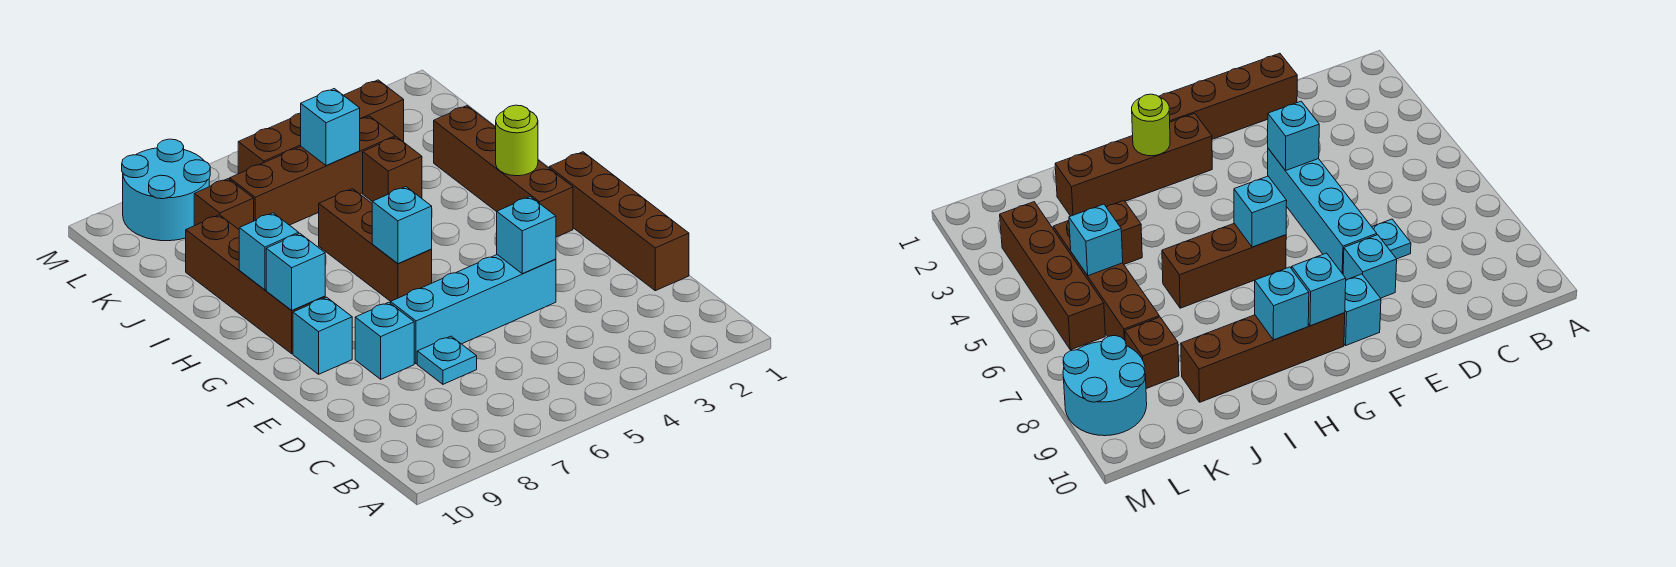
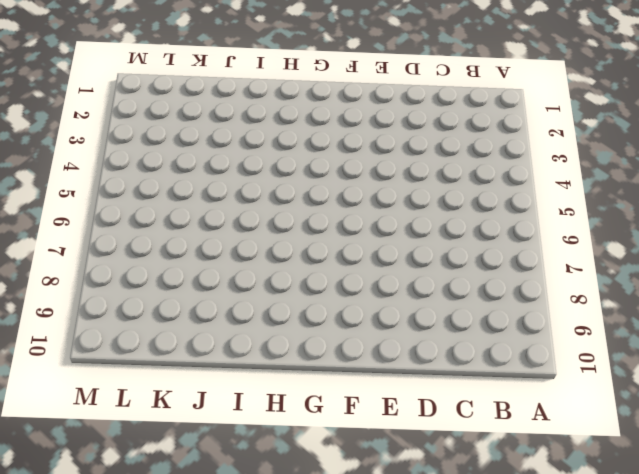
none -> brown brick D1:G1 level 1
none -> cyan plate D7 level 1
none -> cyan brick E4:E7 level 1

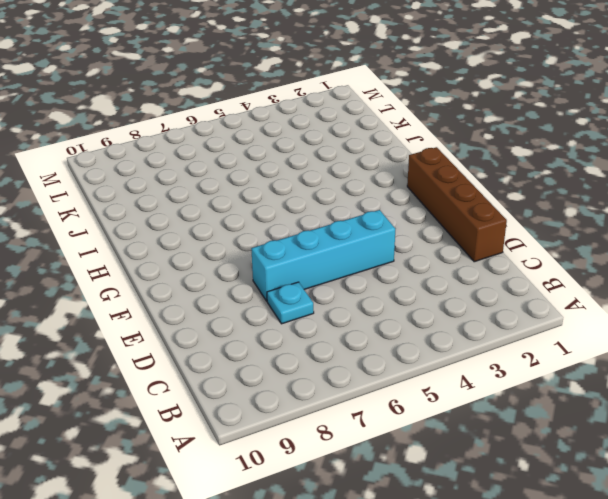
none -> cyan brick E8 level 1
none -> cyan brick F9 level 1
none -> brown brick G2:J2 level 1

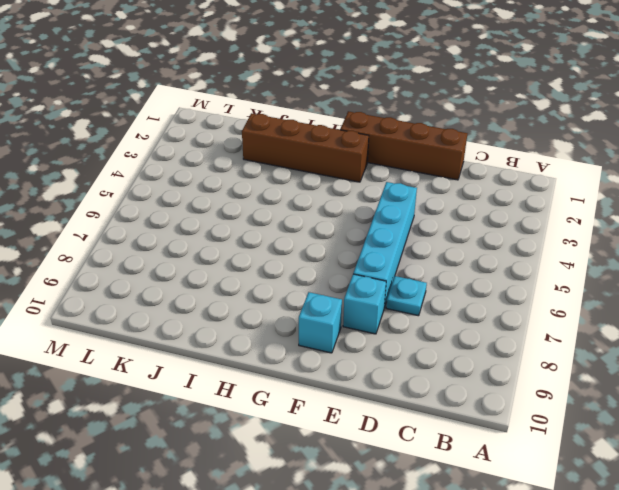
none -> brown brick G6:I6 level 1
none -> brown brick G9:J9 level 1
none -> brown brick J4 level 1

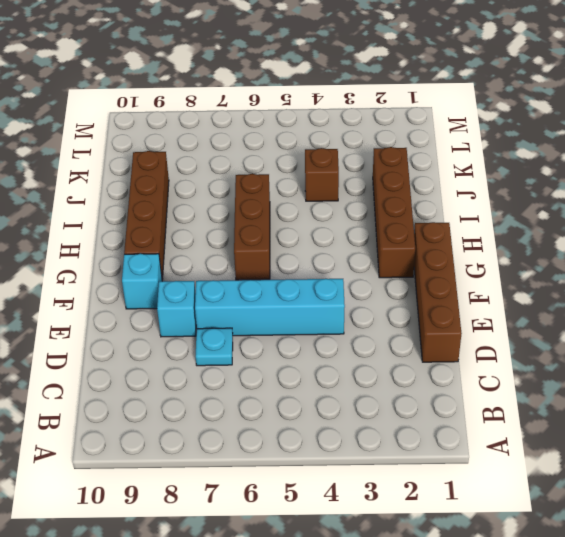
none -> brown brick K4:K7 level 1
none -> brown brick K8 level 1
none -> brown brick L3:L6 level 1

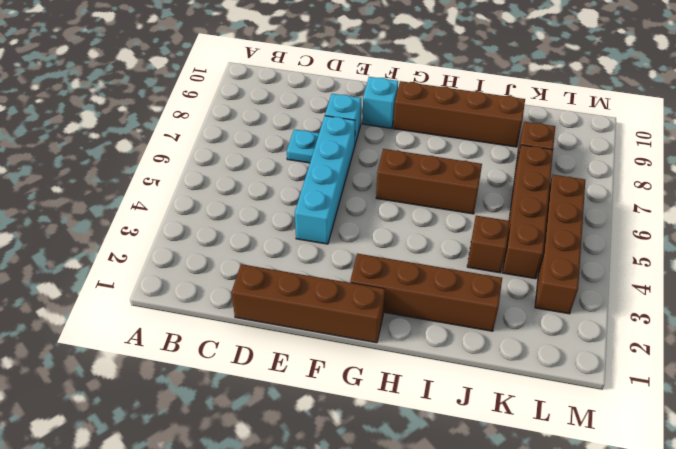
none -> cyan round brick L8:M9 level 1
none -> cyan brick E4 level 2
none -> cyan brick G6 level 2

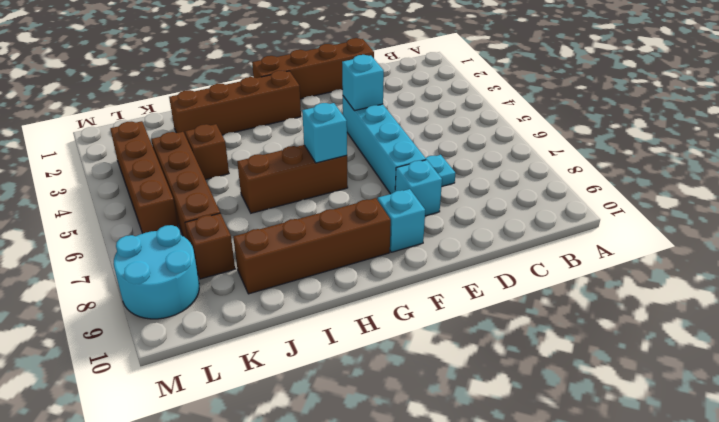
none -> cyan brick G9 level 2
none -> lime round brick H2 level 2
none -> cyan brick H9 level 2

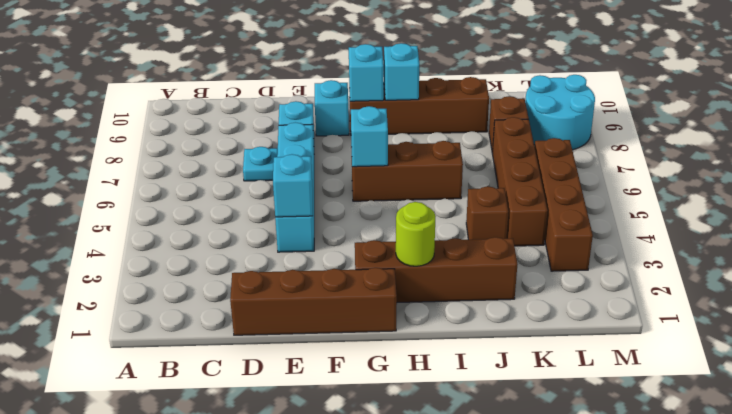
none -> cyan brick K5 level 2

